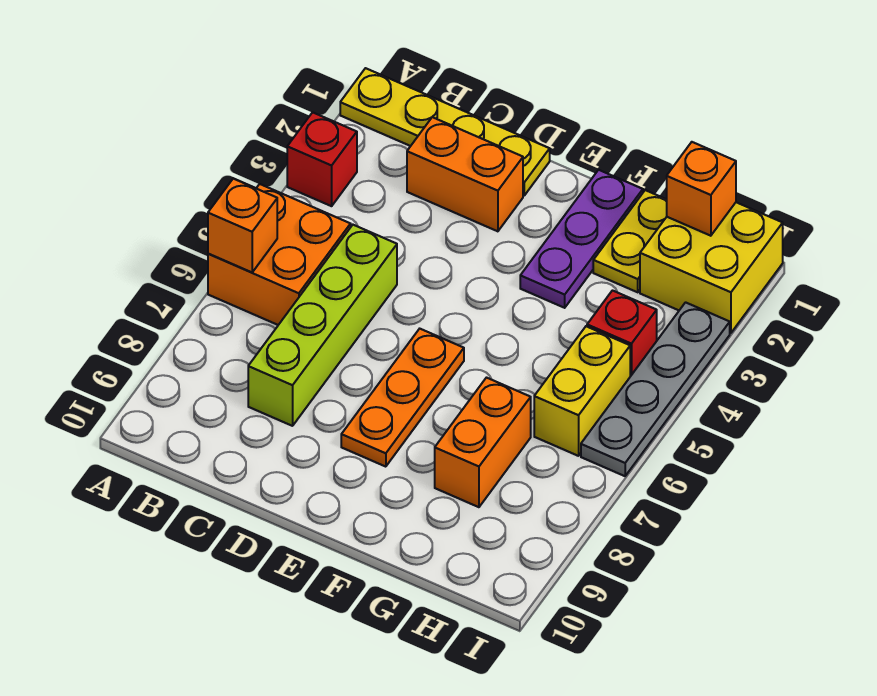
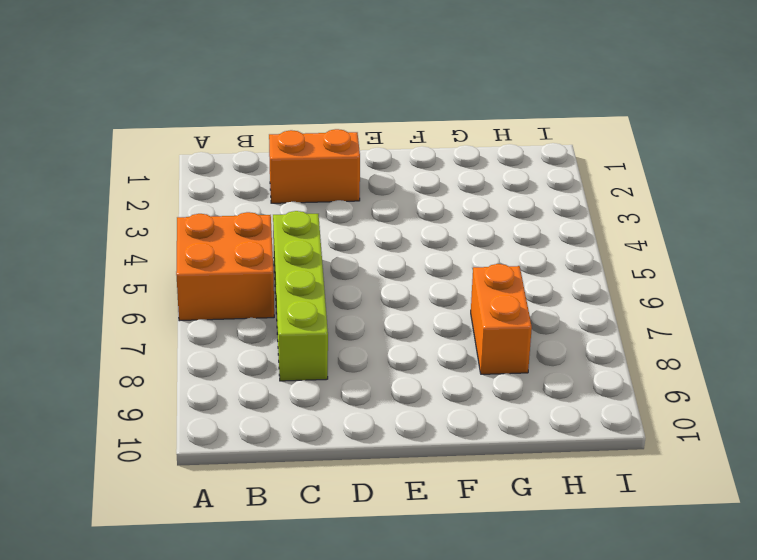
none -> yellow plate A1:D1 level 1
none -> red brick A3 level 1
none -> orange plate E6:E8 level 1

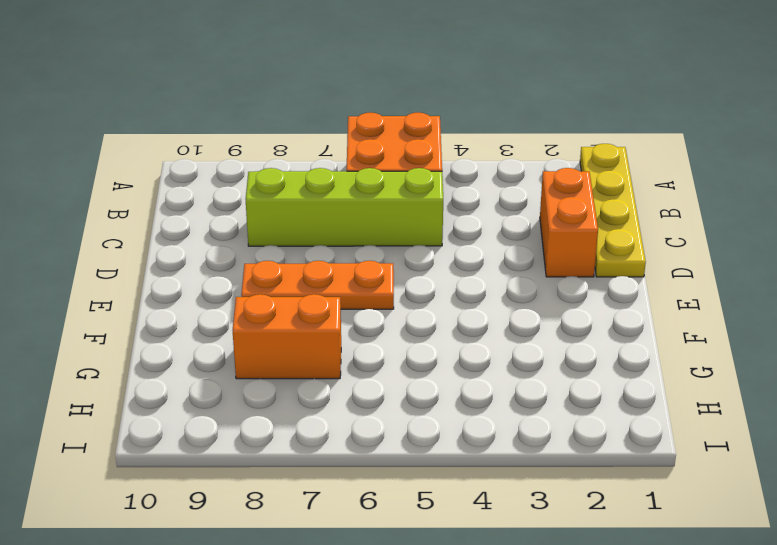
none -> red brick A3 level 1
none -> purple plate F1:F3 level 1
none -> yellow plate G1:G2 level 1

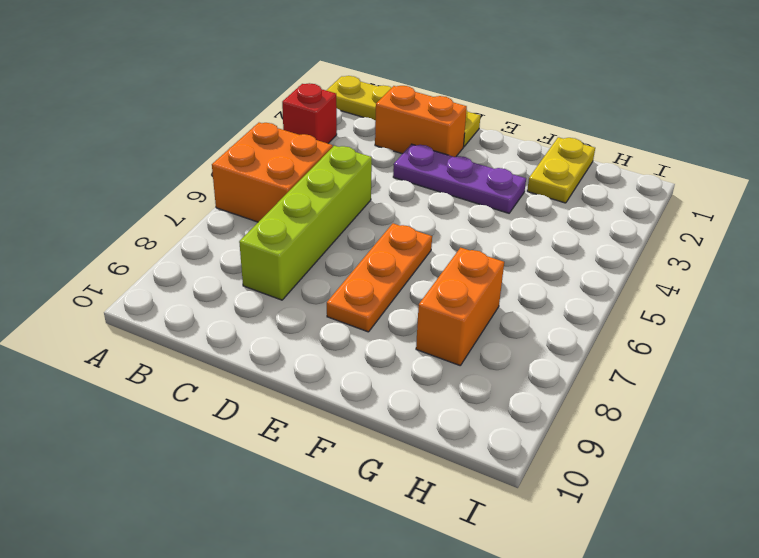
purple plate D3:F3 level 1 -> purple plate F1:F3 level 1
none -> yellow brick H1:I2 level 1
none -> red brick H4 level 1
none -> yellow brick H5:H6 level 1

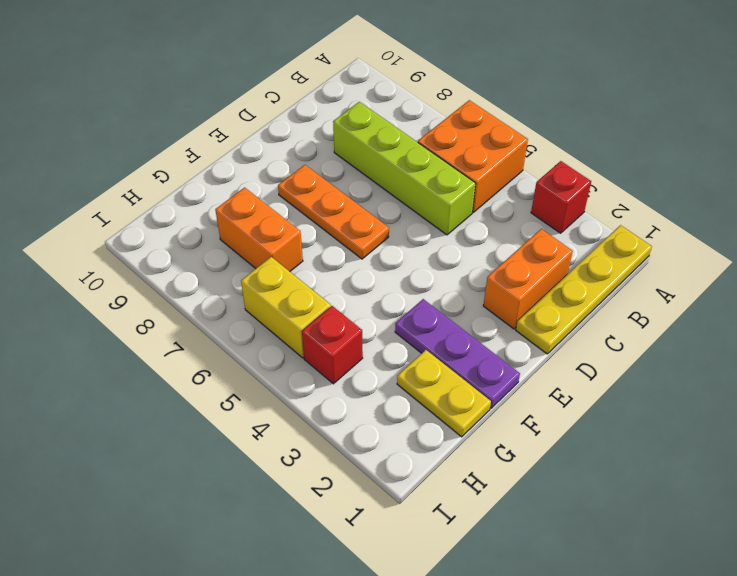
none -> yellow brick H1:I2 level 1
none -> grey plate I3:I6 level 1
none -> orange brick A6 level 2

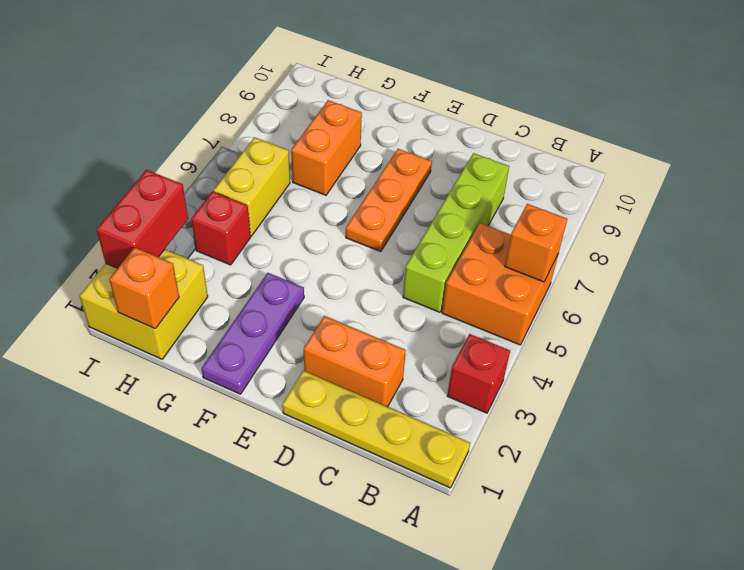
red brick I2:I3 level 2 -> none
none -> yellow plate G1:G2 level 1

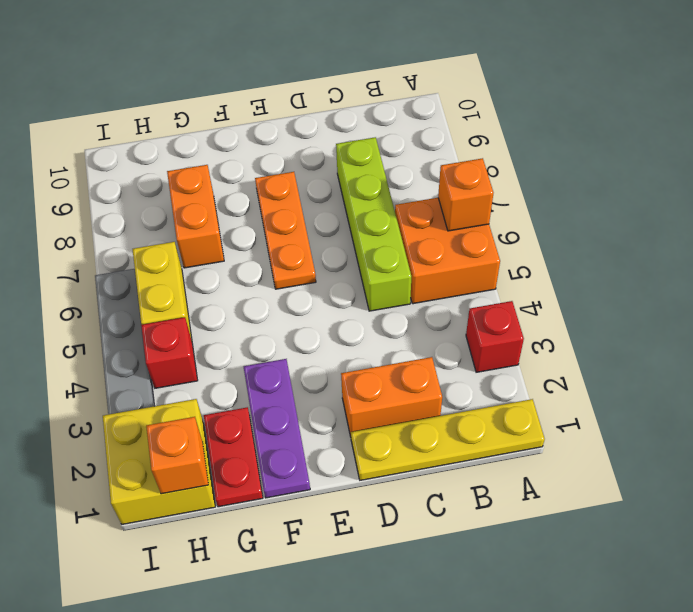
red plate G1:G2 level 1 -> yellow plate G1:G2 level 1

